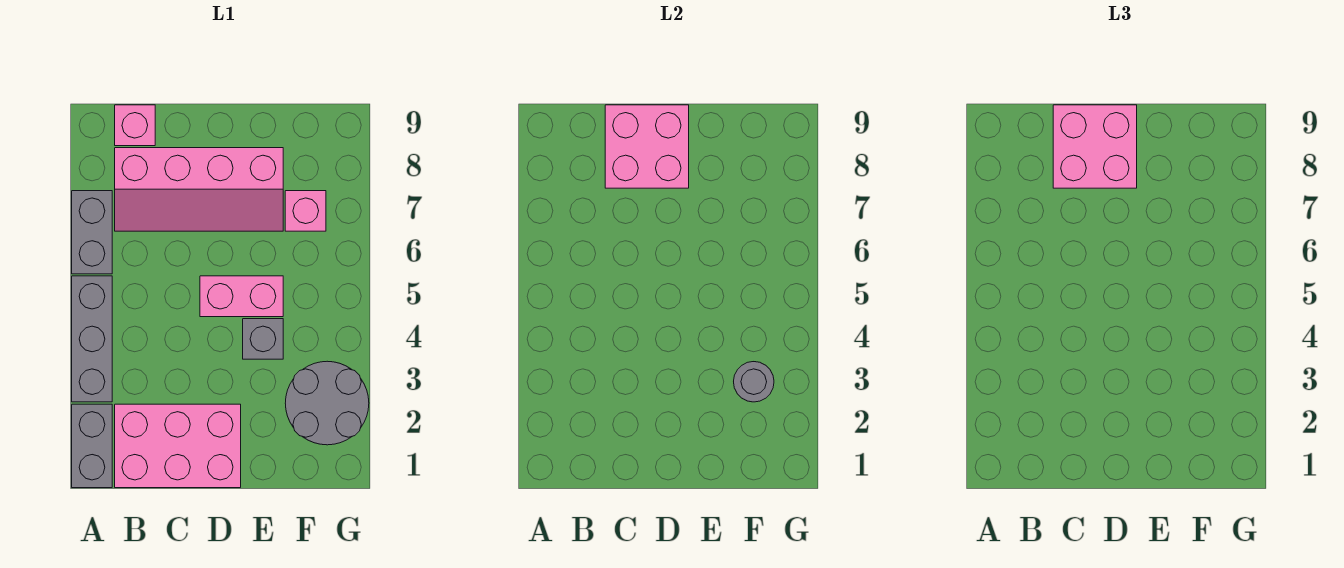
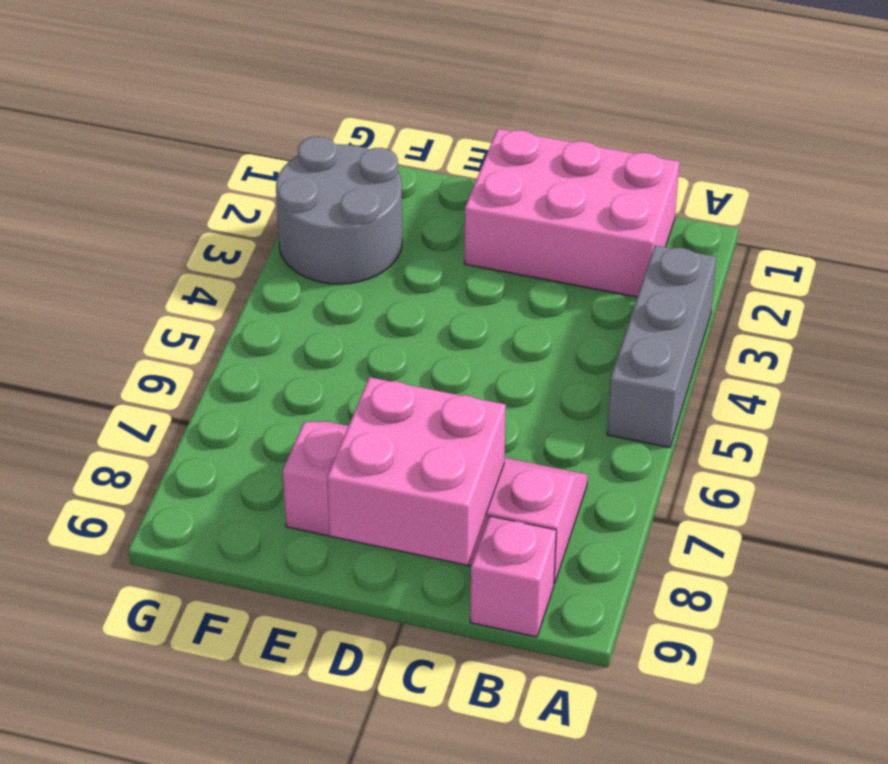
none -> grey brick A1:A2 level 1
none -> grey brick A6:A7 level 1
none -> pink brick D5:E5 level 1

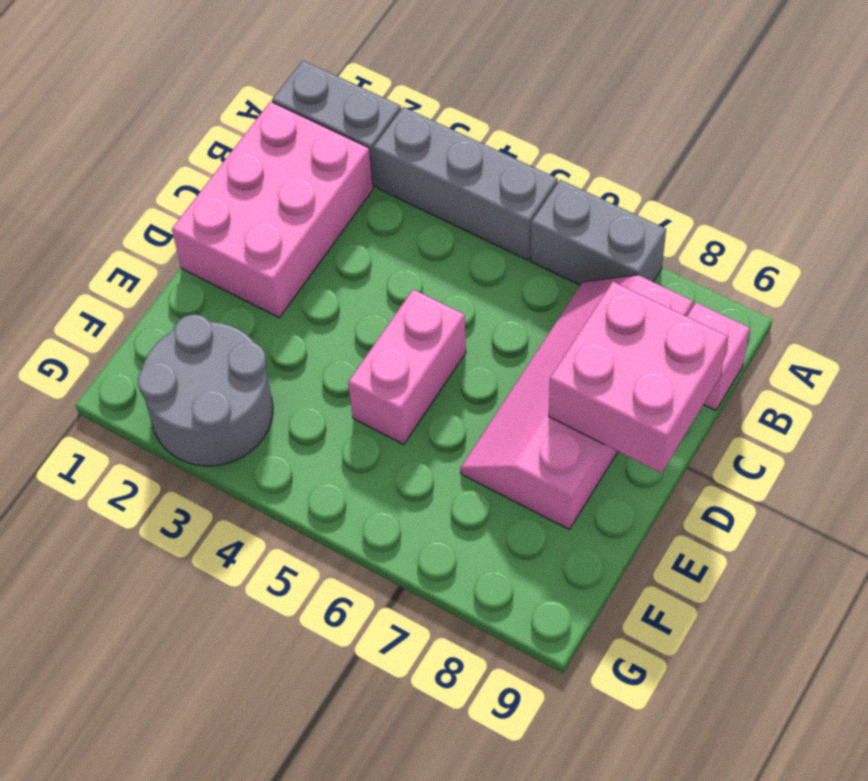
none -> grey brick E4 level 1
none -> pink brick F7 level 1
none -> grey round brick F3 level 2

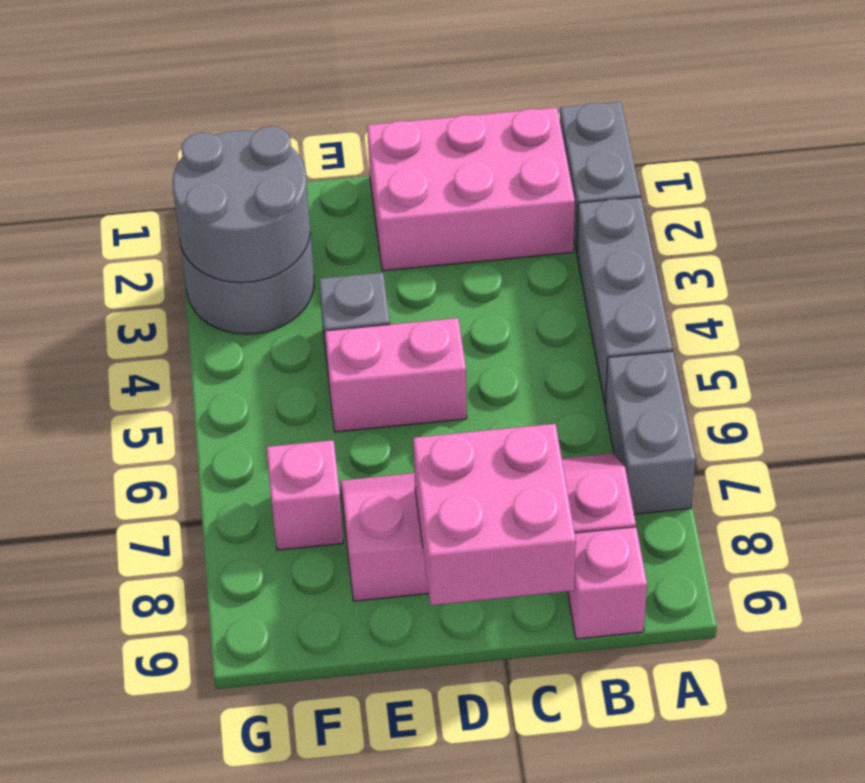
grey round brick F2:G3 level 2 -> grey round brick F3 level 2
none -> pink brick C8:D9 level 3

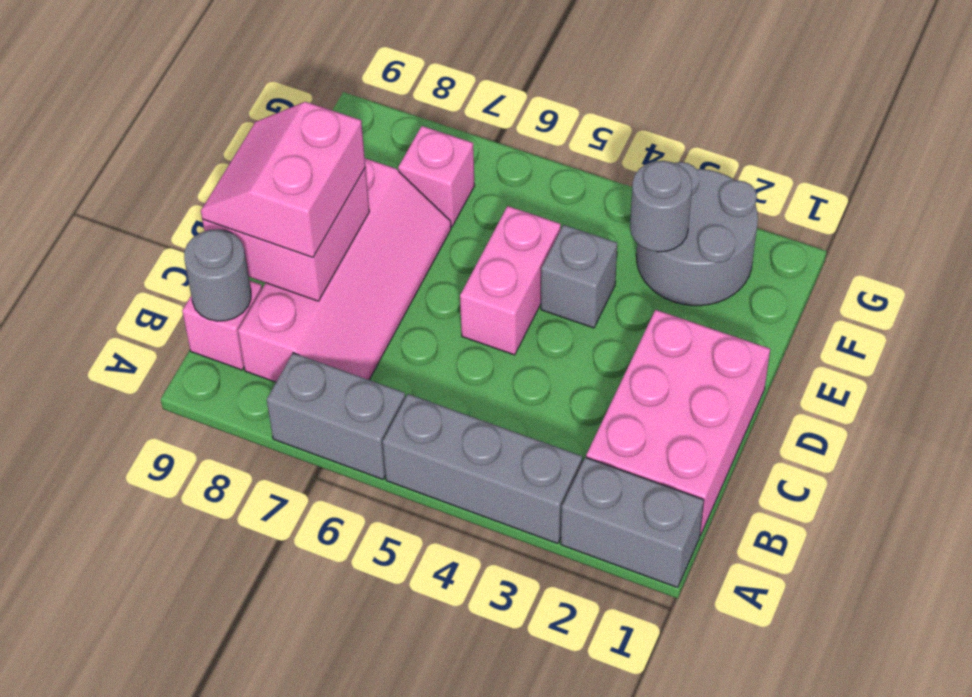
grey round brick B9 level 2 -> none
pink slope C8:D9 level 3 top 8 -> pink brick C8:D9 level 3

